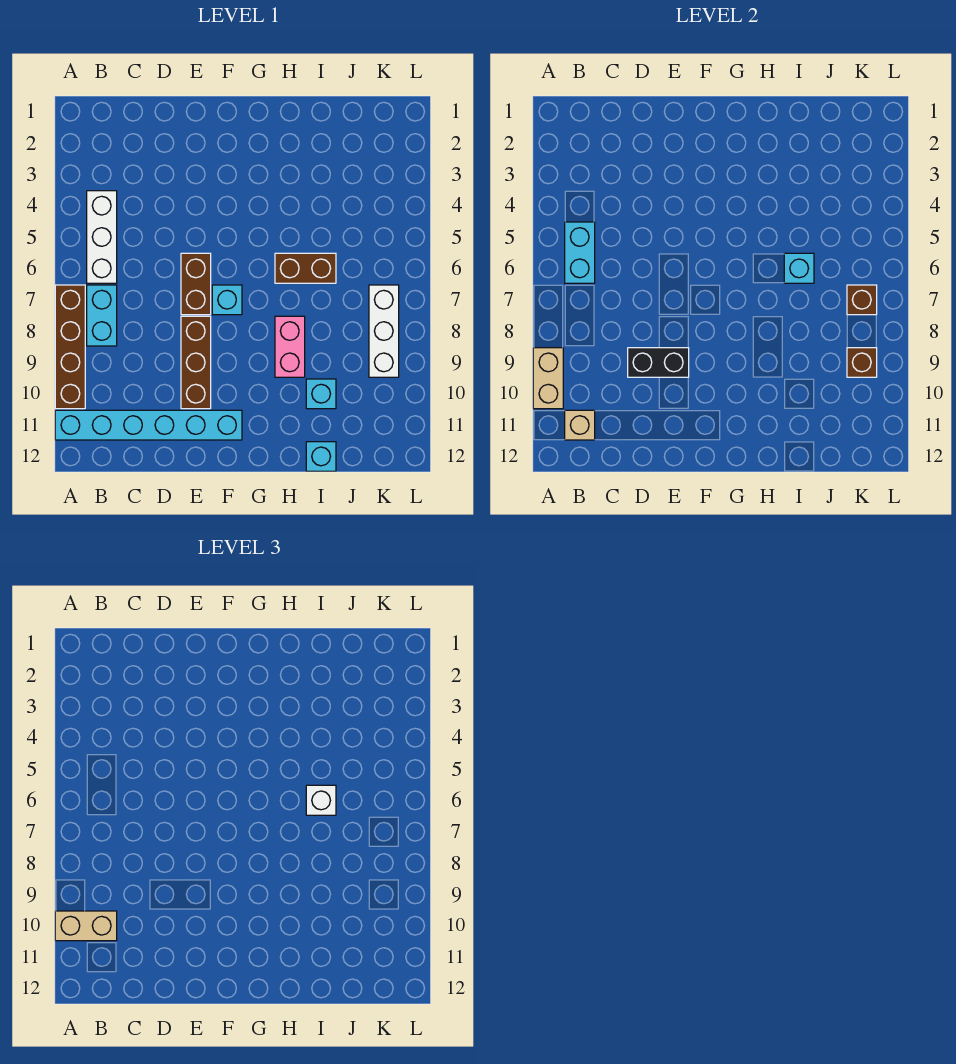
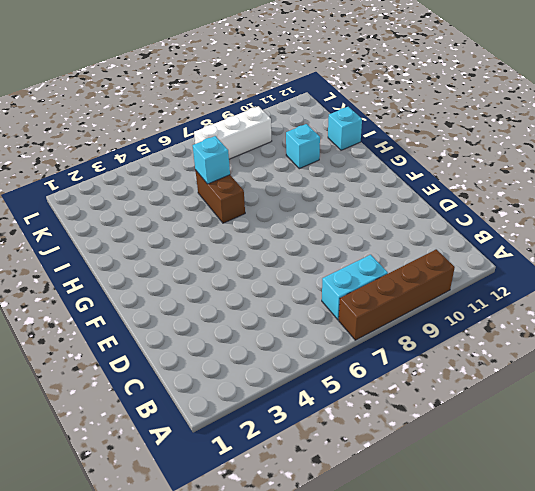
none -> cyan brick A11:F11 level 1
none -> white brick B4:B6 level 1
none -> brown brick E6:E7 level 1

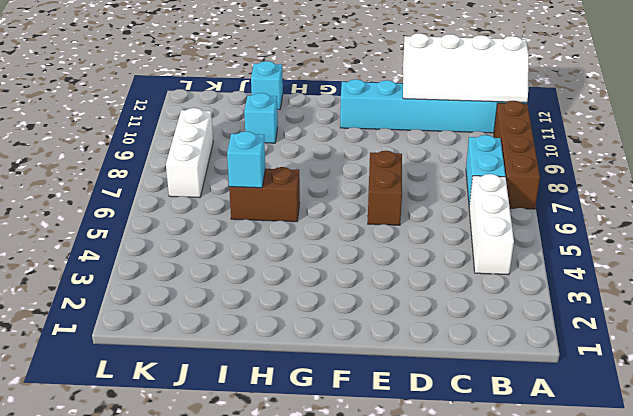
white slope A11:D12 level 2 top 12 -> tan brick B11 level 2
none -> brown brick E8:E10 level 1
none -> cyan brick F7 level 1
none -> pink brick H8:H9 level 1

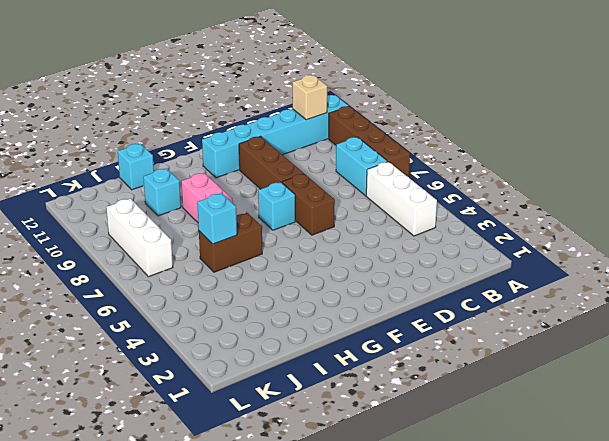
none -> tan brick A9:A10 level 2
none -> cyan brick B5:B6 level 2
none -> black brick D9:E9 level 2

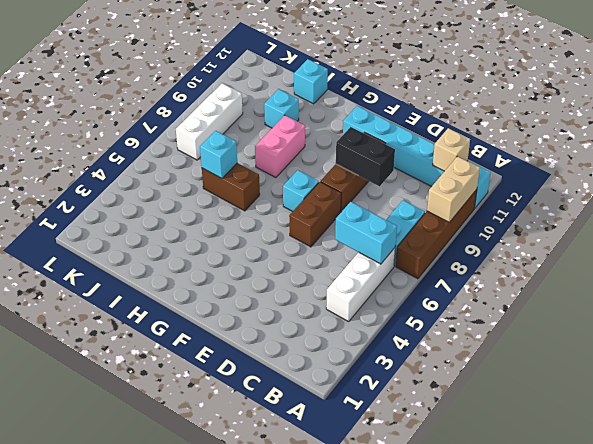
cyan brick B6:C6 level 2 -> cyan brick B5:B6 level 2
none -> brown brick K7 level 2
none -> brown brick K9 level 2
none -> tan brick A10:B10 level 3

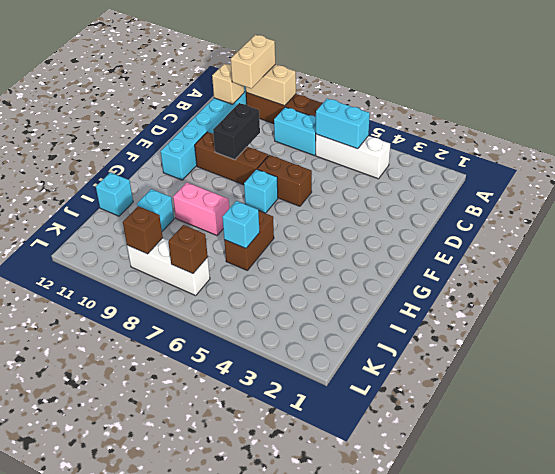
none -> white brick I6 level 3

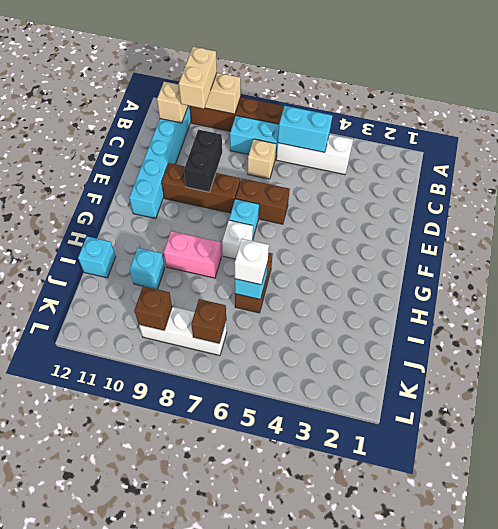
tan brick C7 level 1 -> none
white brick G7 level 1 -> none

